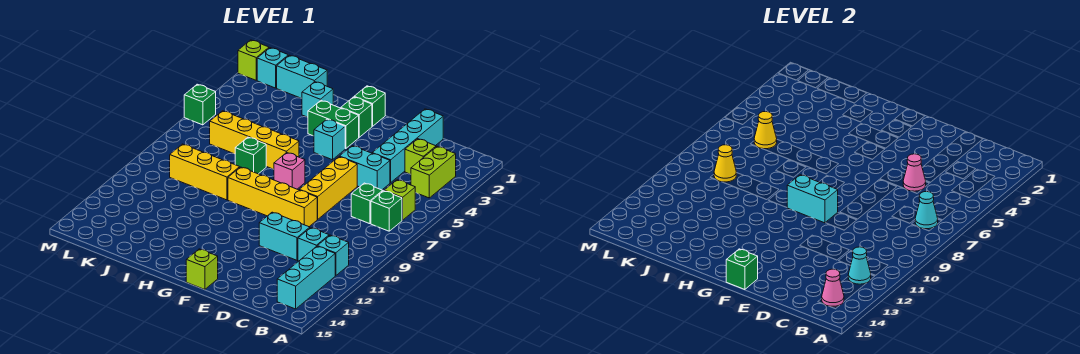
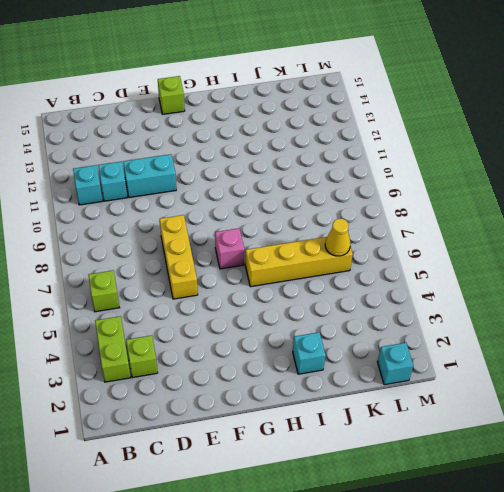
none -> green brick B7 level 1
none -> cyan brick B12:B14 level 1
none -> green brick C7 level 1
none -> cyan brick D1:D4 level 1

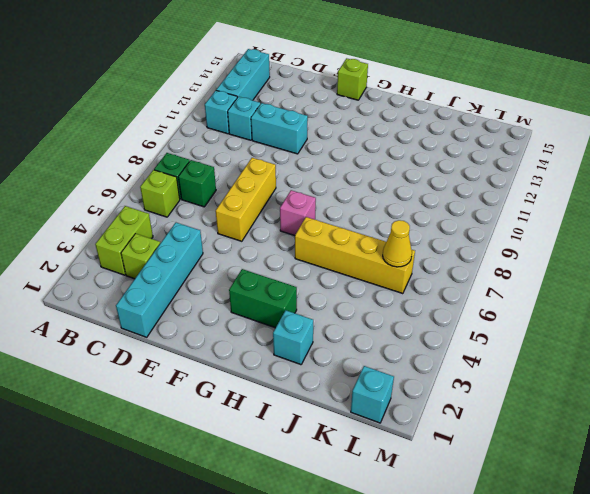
none -> cyan brick D5:E5 level 1
none -> yellow brick E9:H9 level 1
none -> green brick G1 level 1
none -> green brick G2 level 1

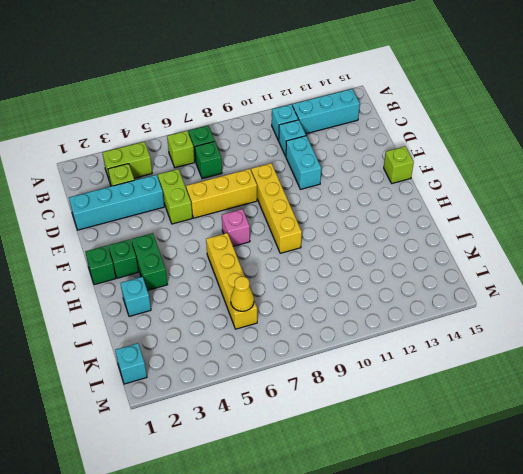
lime brick D5:E5 level 1 -> cyan brick D5:E5 level 1
none -> cyan brick G4 level 1
none -> green brick I7 level 1
none -> yellow brick I9:K9 level 1
none -> cyan brick J1:K1 level 1

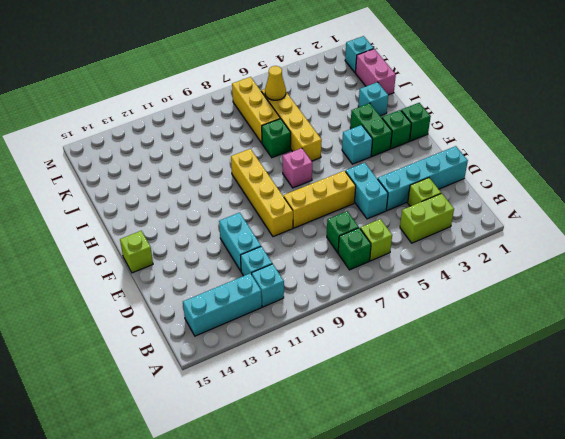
pink brick J1:K1 level 1 -> cyan brick J1:K1 level 1
yellow brick J7:L7 level 1 -> yellow brick I9:K9 level 1
none -> lime brick M1 level 1
none -> green brick M5 level 1
none -> cyan cone B7 level 2
none -> cyan cone B12 level 2

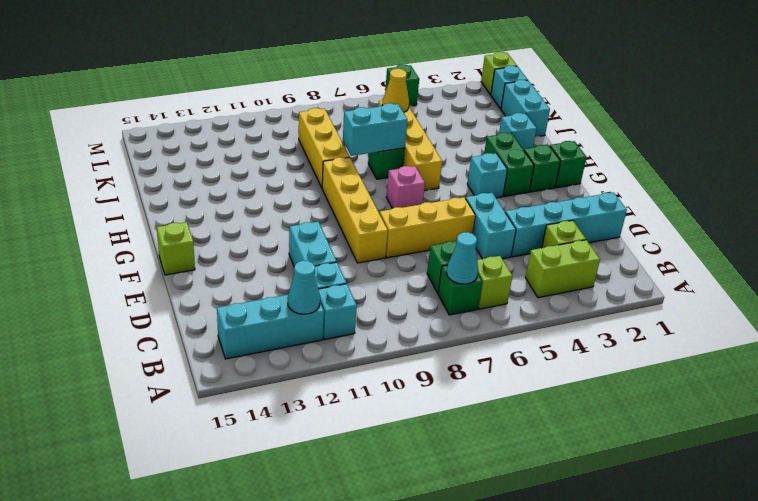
cyan brick I7:I8 level 2 -> cyan brick F9:G9 level 2
none -> pink cone B14 level 2
none -> pink cone D5 level 2
none -> green brick F15 level 2
none -> yellow cone K9 level 2

